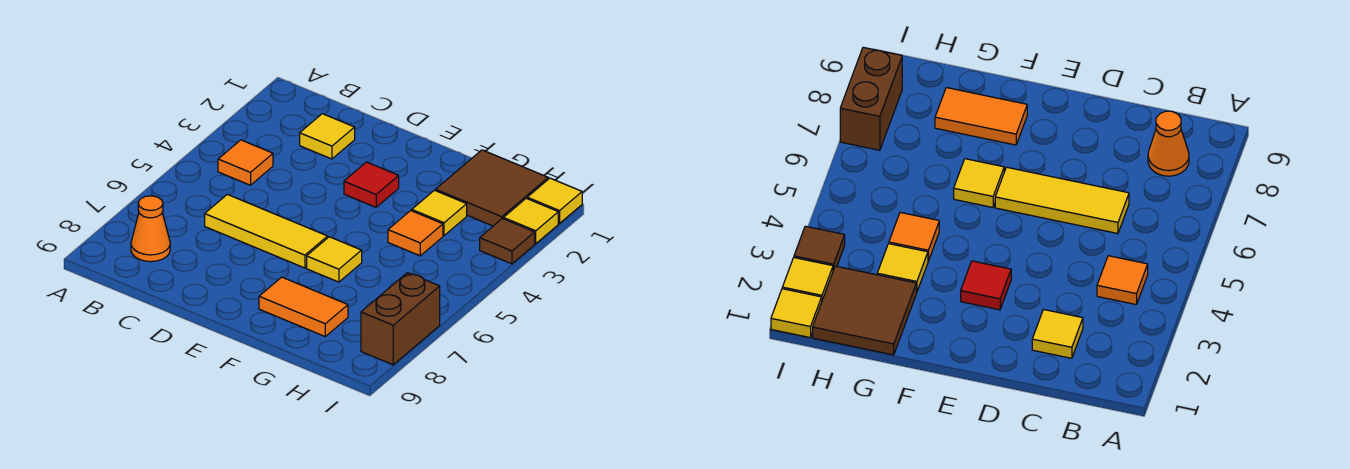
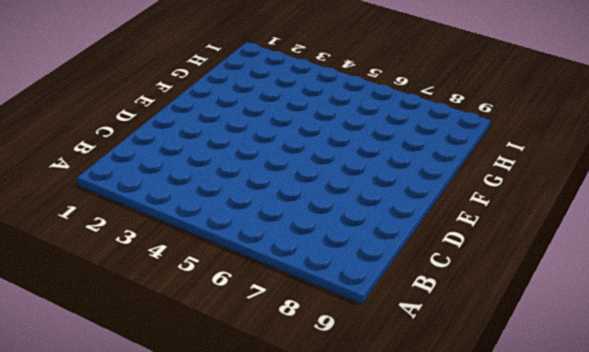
none -> orange tile B4 level 1
none -> orange cone B8 level 1
none -> yellow tile C2 level 1

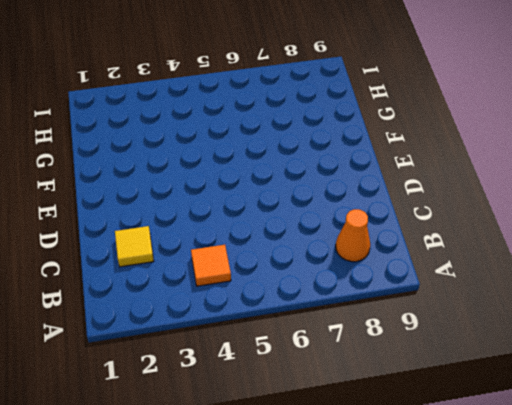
none -> yellow tile C6:E6 level 1
none -> red tile E3 level 1
none -> yellow tile F6 level 1

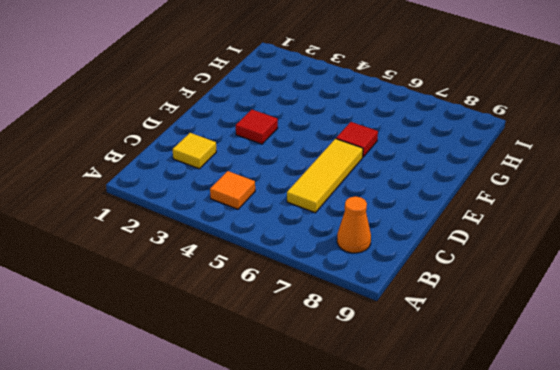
red tile F6 level 1 -> yellow tile F6 level 1
none -> orange tile F8:G8 level 1
none -> brown tile G1:H2 level 1
none -> yellow tile G3 level 1

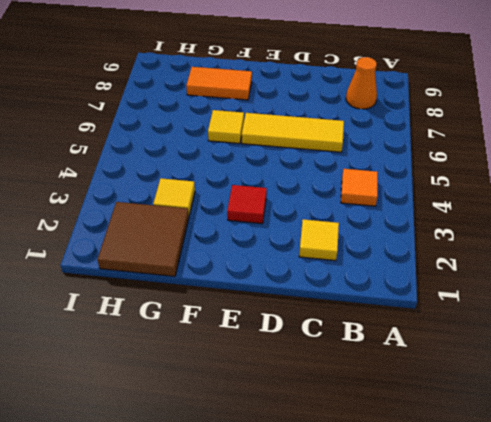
none -> orange tile G4 level 1
none -> yellow tile I1 level 1
none -> yellow tile I2 level 1

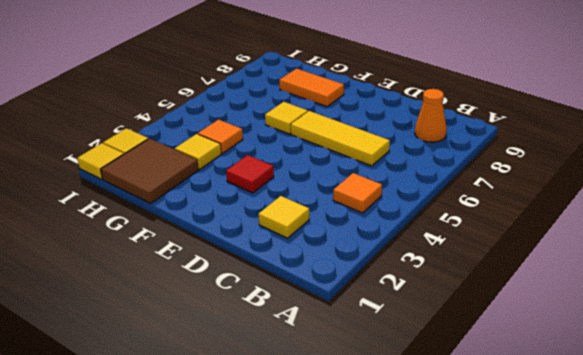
none -> brown tile I3 level 1
none -> brown brick I7:I8 level 1

